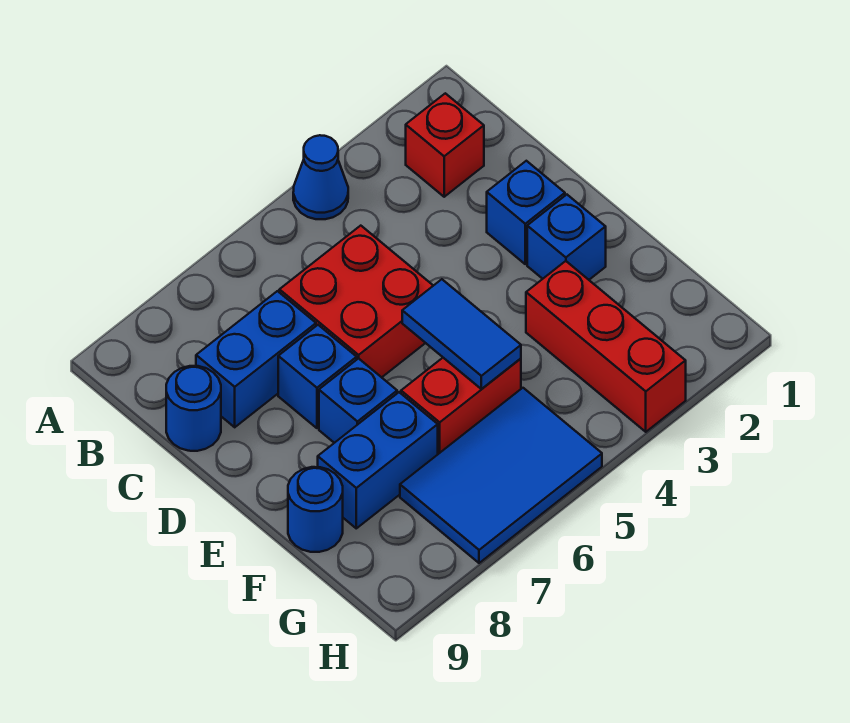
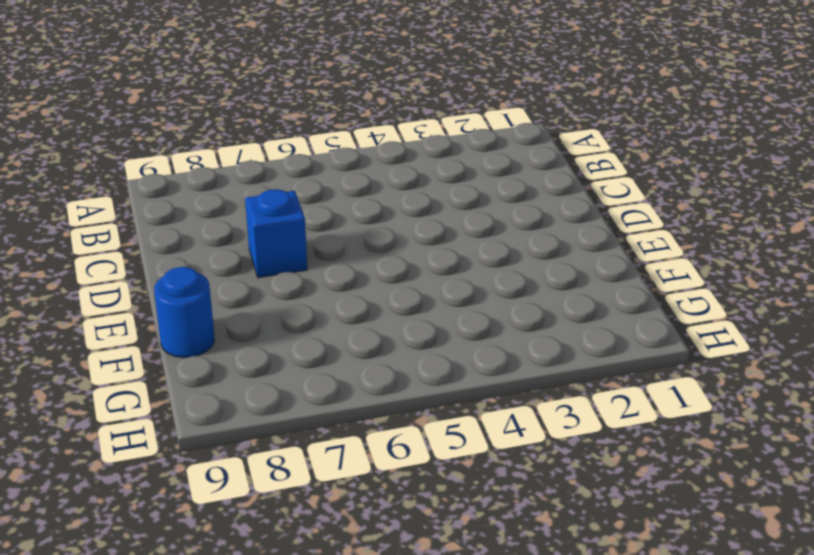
none -> blue cone A4 level 1
none -> red brick B2 level 1
none -> red brick C5:D6 level 1

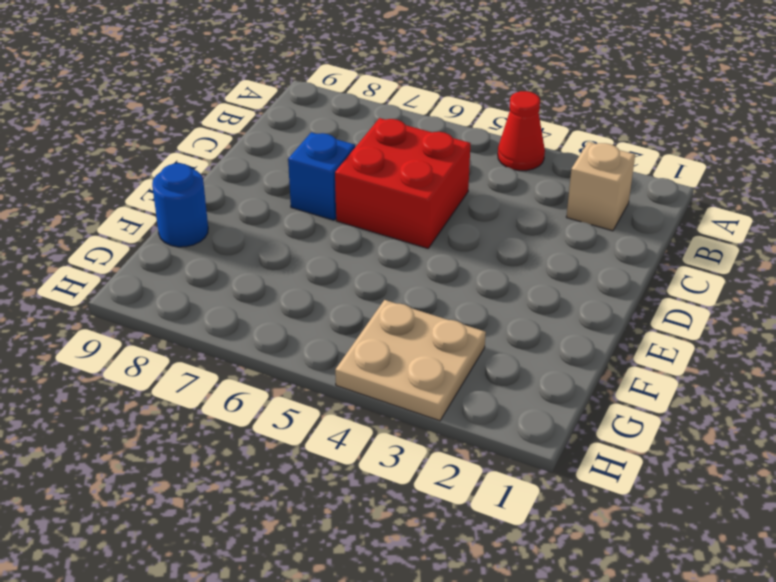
red cone A4 level 1 -> blue cone A4 level 1
tan brick B2 level 1 -> red brick B2 level 1
tan plate G3:H4 level 1 -> red brick F3:H3 level 1
none -> blue brick C7:C8 level 1
none -> blue round brick C9 level 1
none -> blue brick D2 level 1

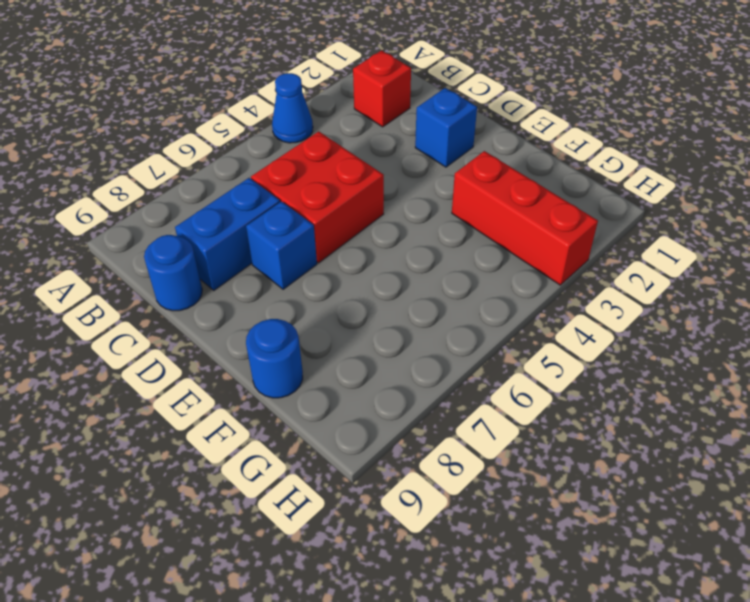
none -> blue brick E2 level 1
none -> blue brick E7 level 1
none -> red brick F5:F6 level 1

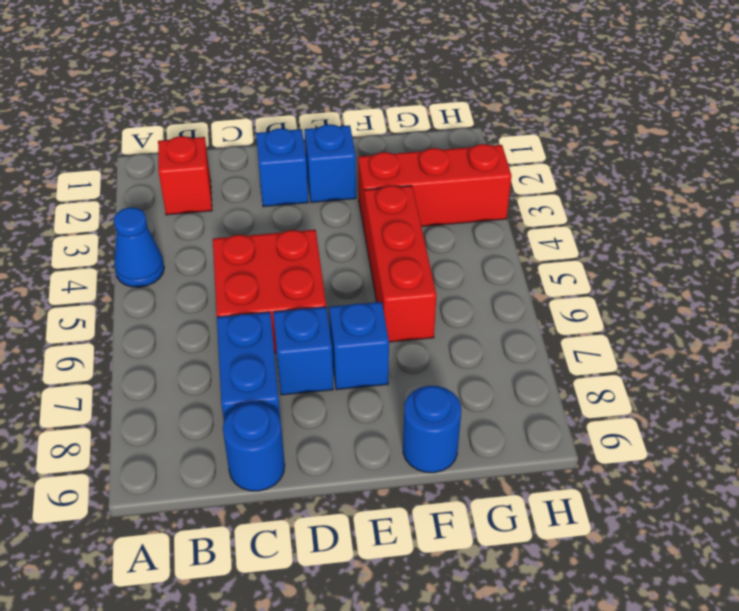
red brick F4:F6 level 1 -> red brick F5:F6 level 1
none -> blue brick F7:F8 level 1
none -> blue tile G5:H7 level 1
none -> blue tile E5:F5 level 2

